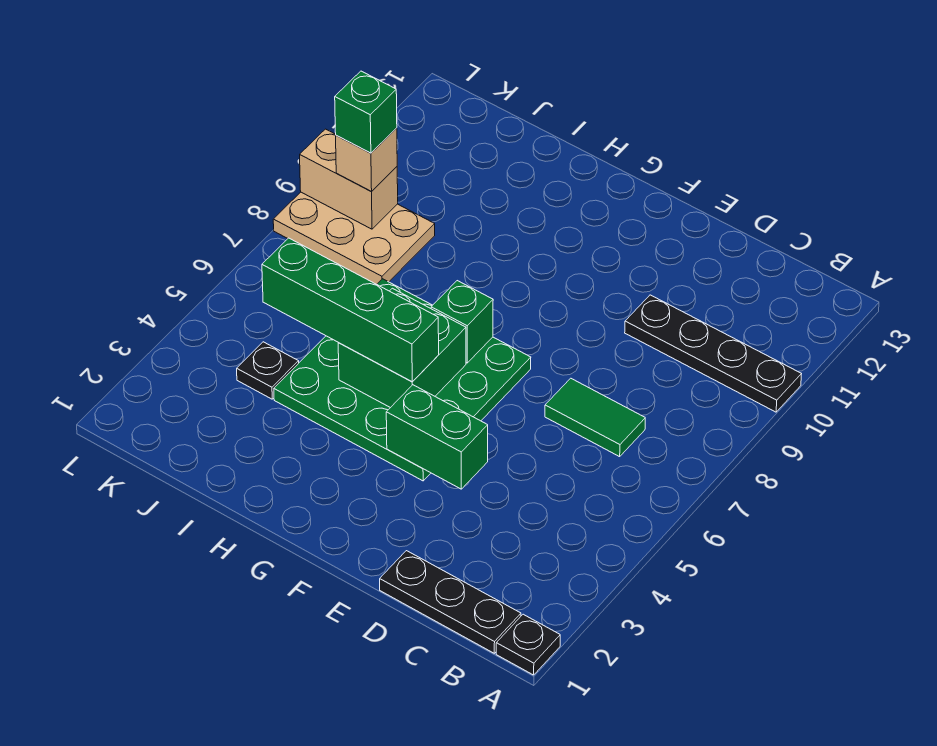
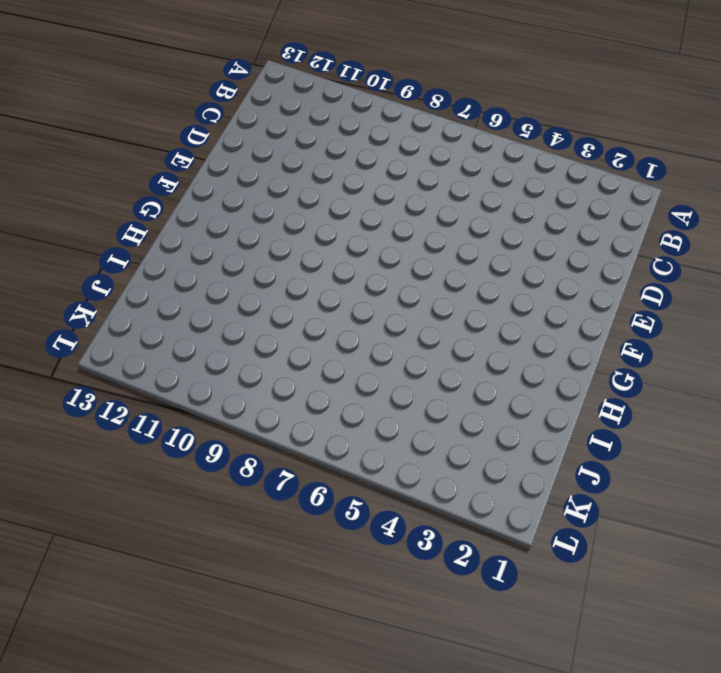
none -> black plate A1 level 1
none -> black plate A10:D10 level 1
none -> black plate B1:D1 level 1

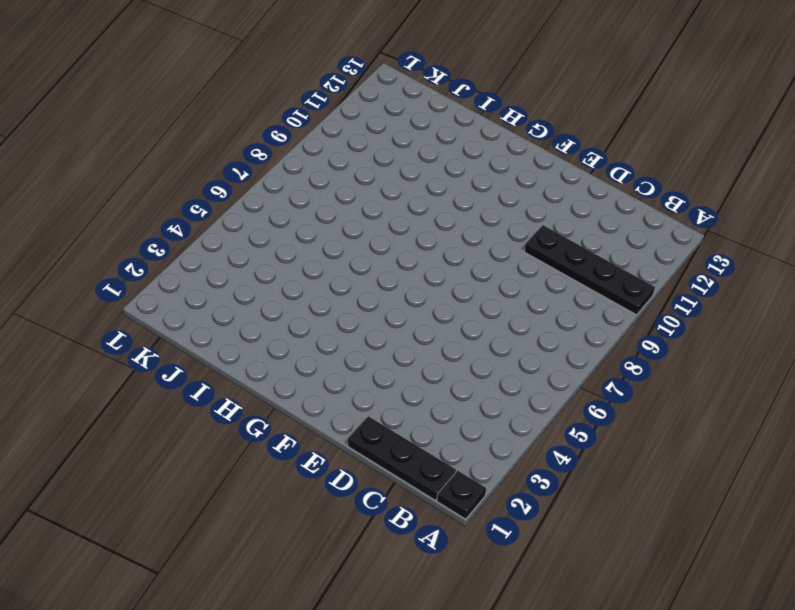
none -> green tile C7:D7 level 1
none -> green plate F4:I7 level 1
none -> black plate J4 level 1

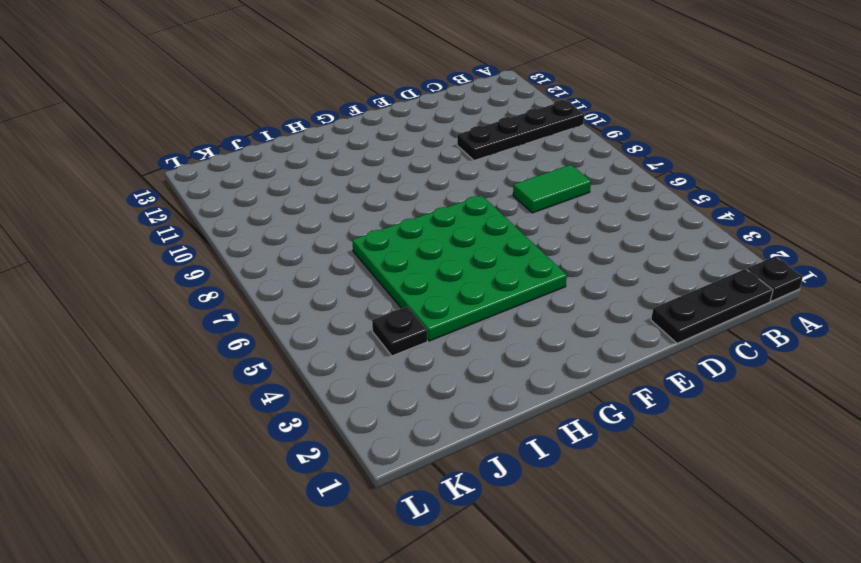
none -> tan plate J8:L9 level 1
none -> green brick E4:F4 level 2
none -> green brick G5:H6 level 2

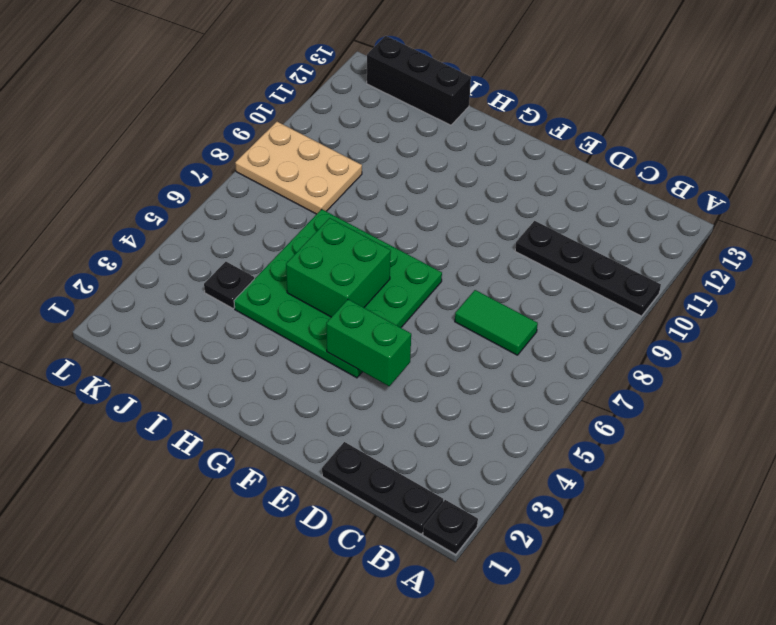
black brick I13:K13 level 1 -> none
none -> green brick G7 level 2
none -> tan brick K9:L9 level 2
none -> green brick G5:J5 level 3

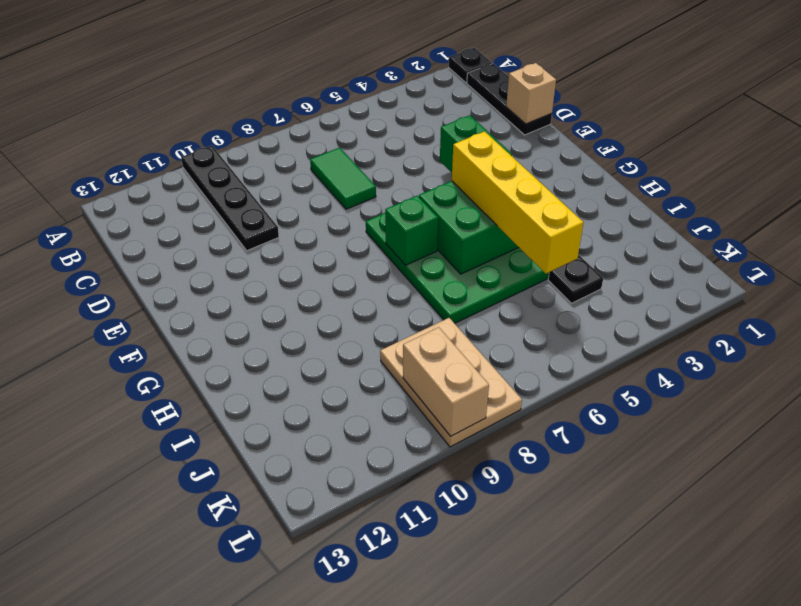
tan brick D1 level 2 -> tan brick K9 level 3
yellow brick G5:J5 level 3 -> green brick G5:J5 level 3
none -> green brick K9 level 4

